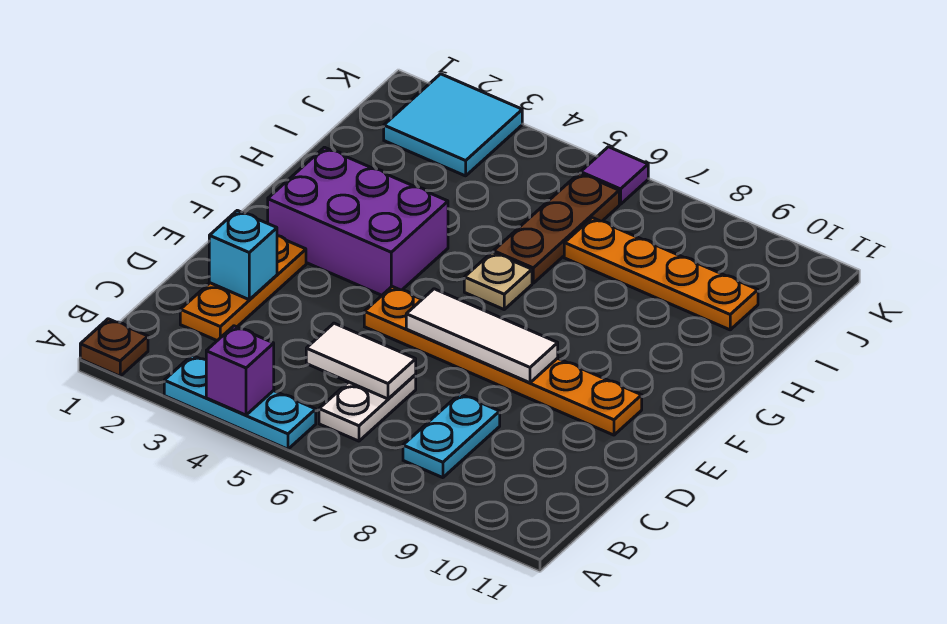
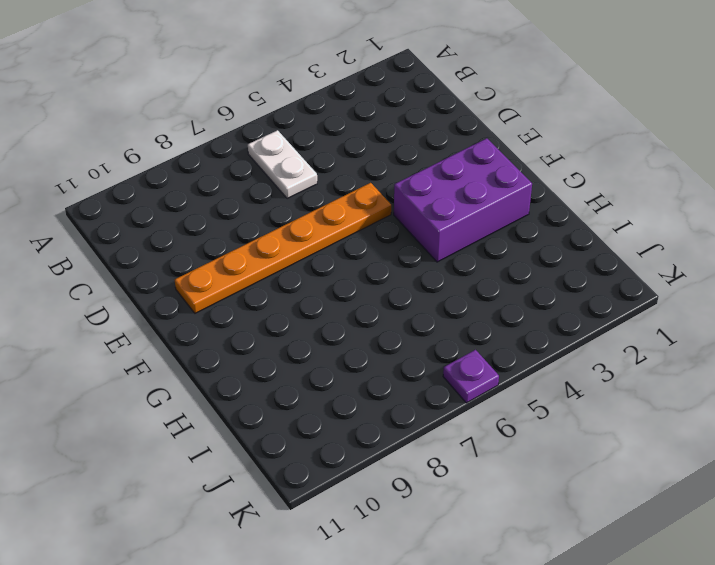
purple plate K6 level 1 -> purple tile K6 level 1
none -> brown plate A1 level 1
none -> cyan plate A3:A5 level 1
none -> cyan plate B8:C8 level 1

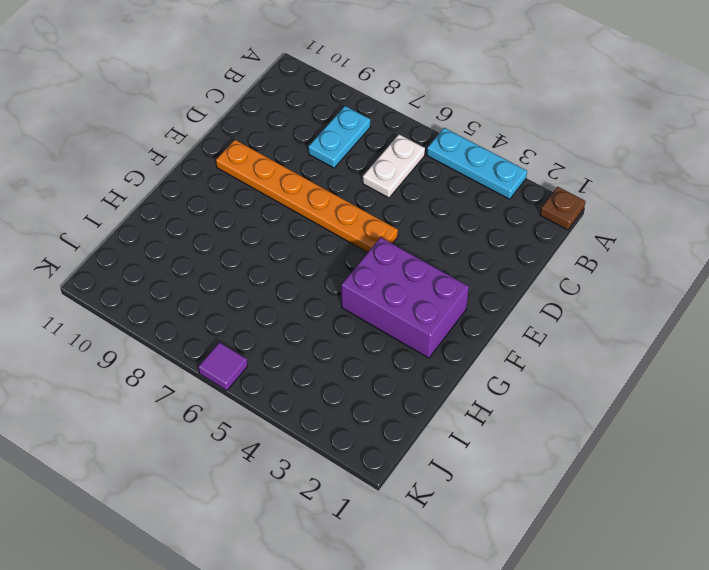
none -> orange plate C2:E2 level 1
none -> tan plate G6 level 1
none -> brown plate H6:J6 level 1

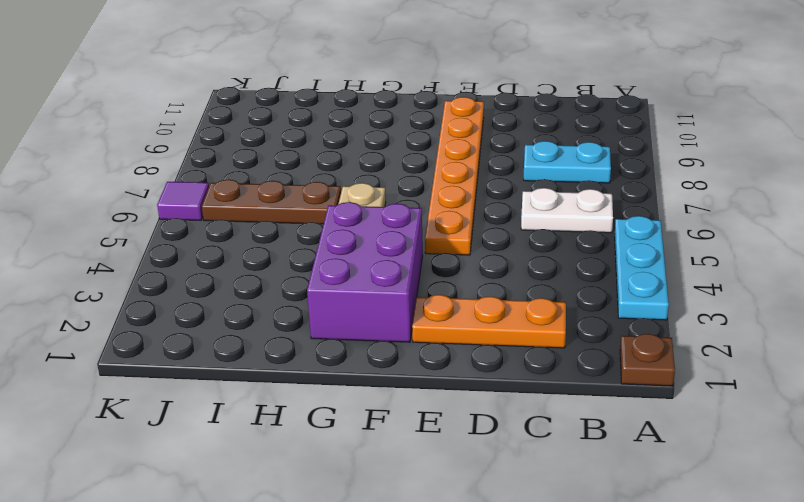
none -> orange plate I7:I10 level 1
none -> cyan tile J2:K3 level 1
none -> purple brick A4 level 2

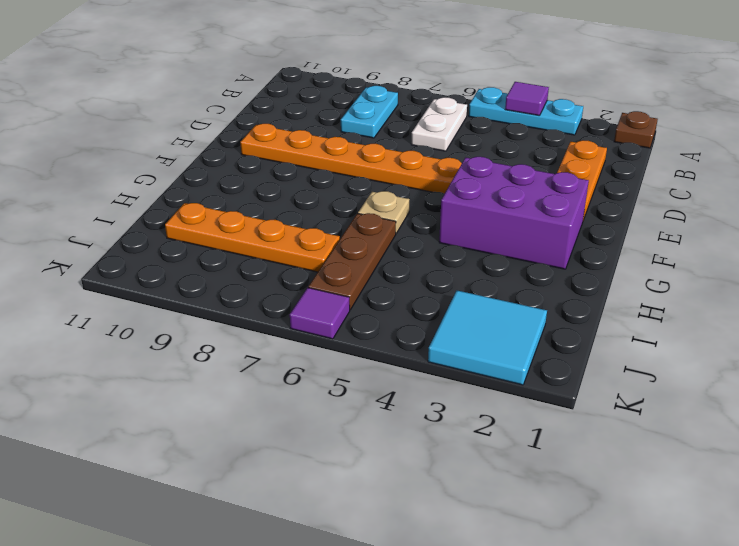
purple tile A4 level 2 -> purple brick A4 level 2
none -> white tile C5:C6 level 2
none -> cyan brick D2 level 2
none -> white tile E6:E8 level 2

